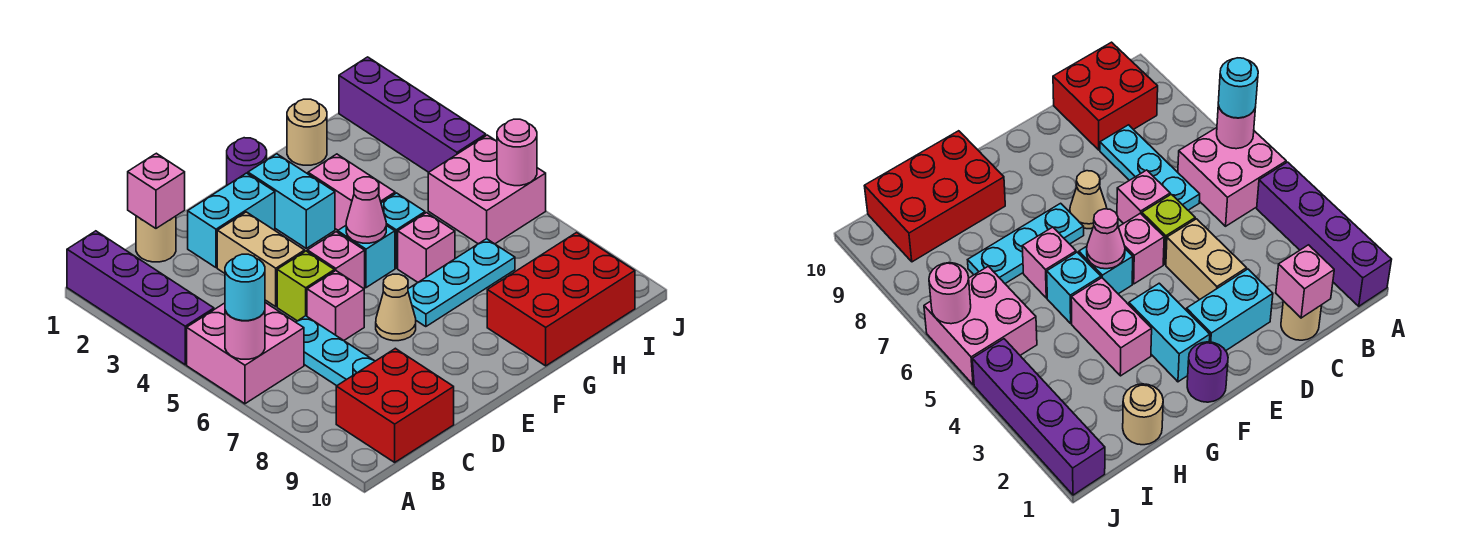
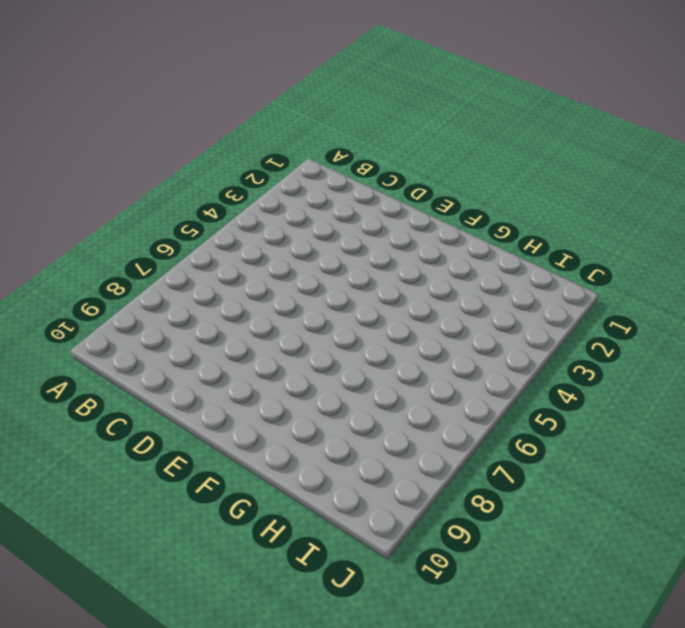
none -> purple brick A1:A4 level 1
none -> pink brick A5:B6 level 1
none -> red brick B9:C10 level 1

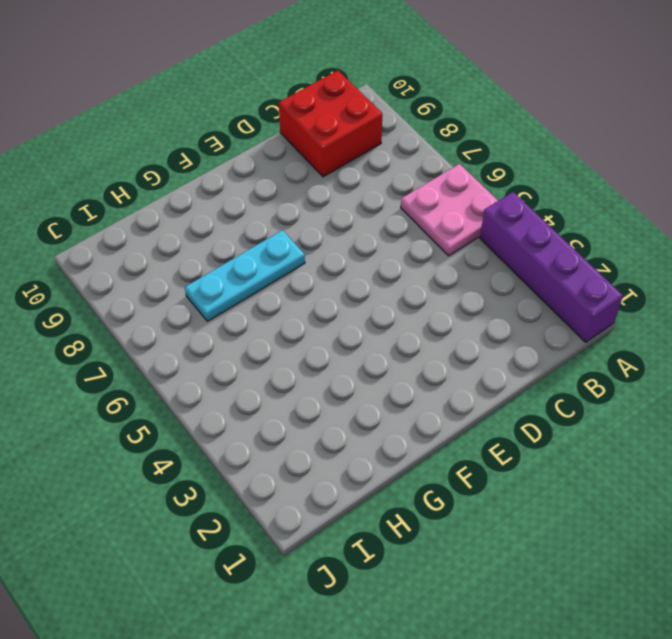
pink plate A5:B6 level 1 -> pink brick A5:B6 level 1
none -> tan round brick C1 level 1
none -> cyan plate C6:C8 level 1
none -> cyan brick D2:E2 level 1

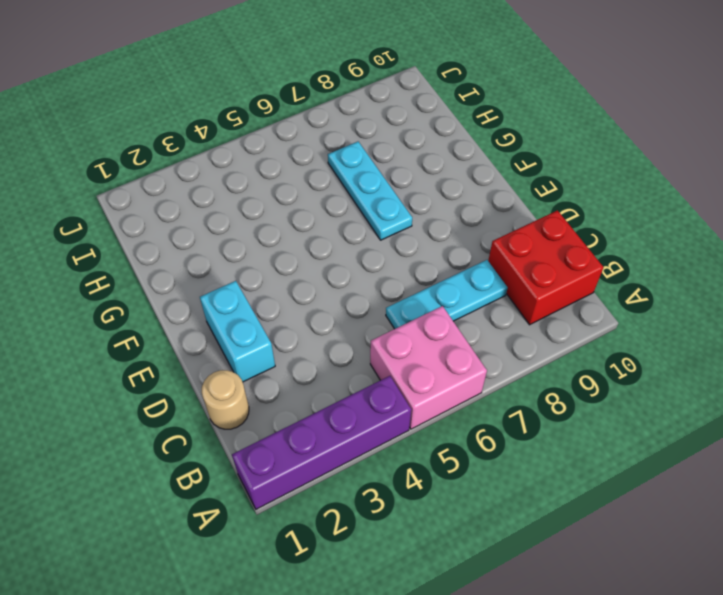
none -> tan brick D3:D4 level 1
none -> lime brick D5 level 1
none -> pink brick D6 level 1

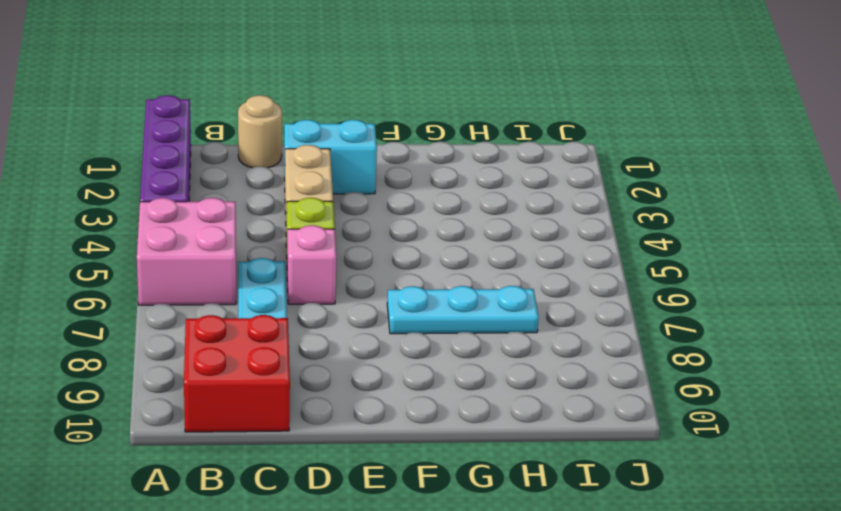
none -> pink brick E5 level 1
none -> tan cone E7 level 1
none -> purple round brick F1 level 1

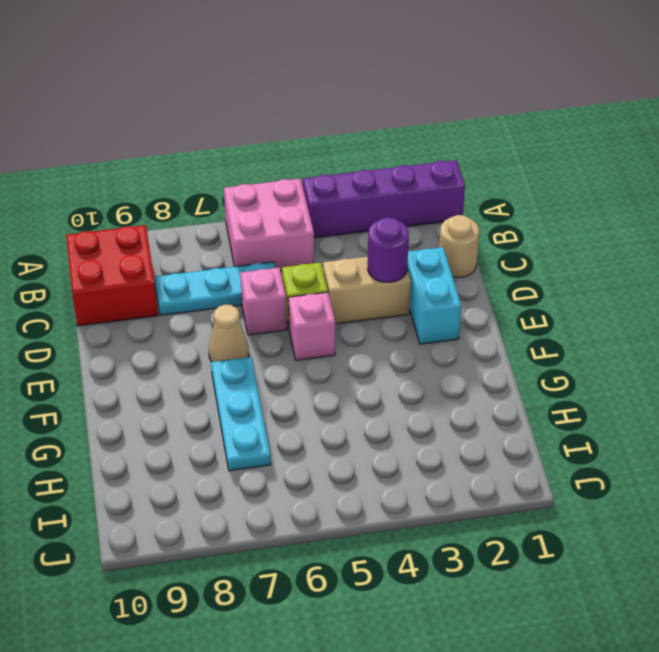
purple round brick D3 level 2 -> purple round brick F1 level 1
none -> cyan brick F2:F3 level 1
none -> cyan brick F5 level 1
none -> pink brick G3:G4 level 1

